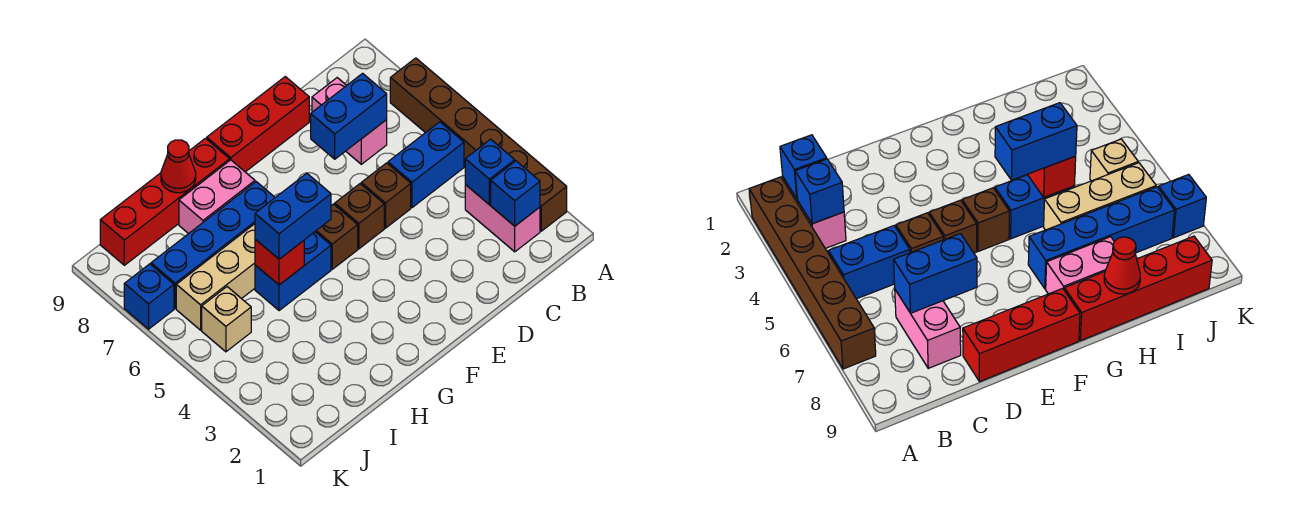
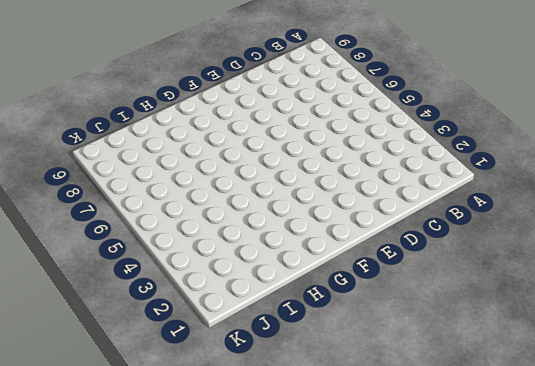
none -> brown brick A2:A7 level 1
none -> pink brick B2:B3 level 1
none -> blue brick B5:C5 level 1

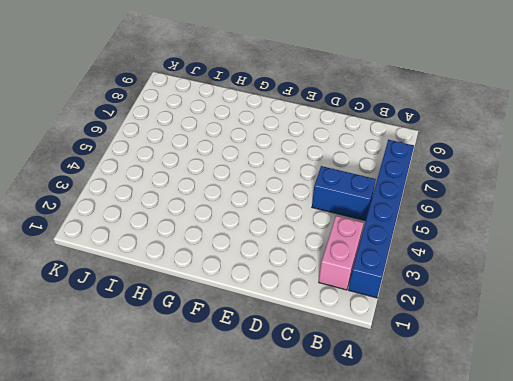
blue brick A2:A7 level 1 -> brown brick A2:A7 level 1
none -> pink brick C7:C8 level 1
none -> brown brick D5 level 1
none -> red brick D9:F9 level 1

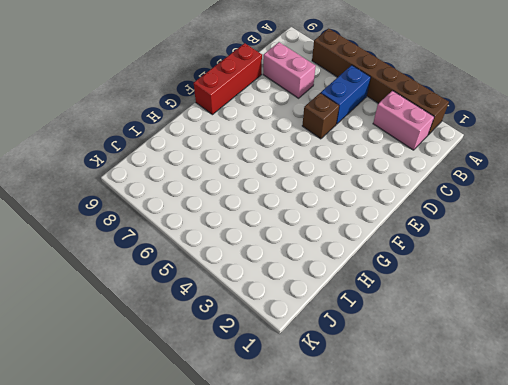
none -> brown brick E5 level 1
none -> brown brick F5 level 1
none -> blue brick G5:H5 level 1

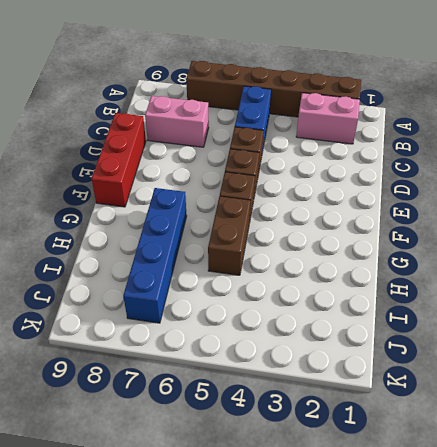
brown brick G5:H5 level 1 -> blue brick G5:H5 level 1
none -> pink brick G8:H8 level 1
none -> red brick G9:J9 level 1
none -> tan brick H6:J6 level 1

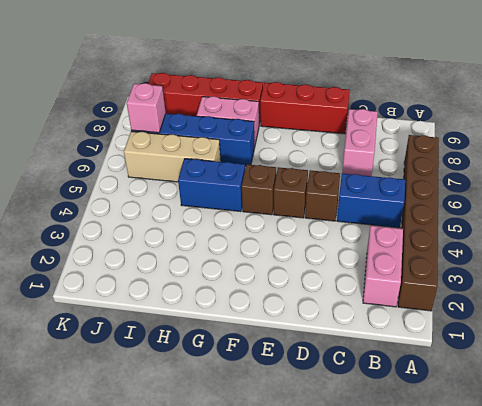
pink brick J7 level 2 -> none
none -> tan brick J5 level 1
none -> blue brick K7 level 1
none -> blue brick B2 level 2

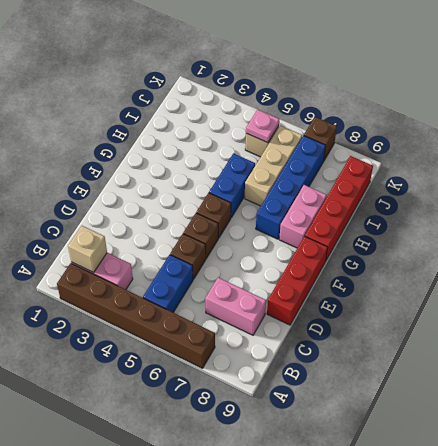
tan brick B2 level 2 -> blue brick B2 level 2
pink plate J5 level 2 -> none
brown brick K7 level 1 -> blue brick K7 level 1
none -> blue brick B3 level 2
none -> blue brick C7:D7 level 2
none -> red brick H5 level 2

